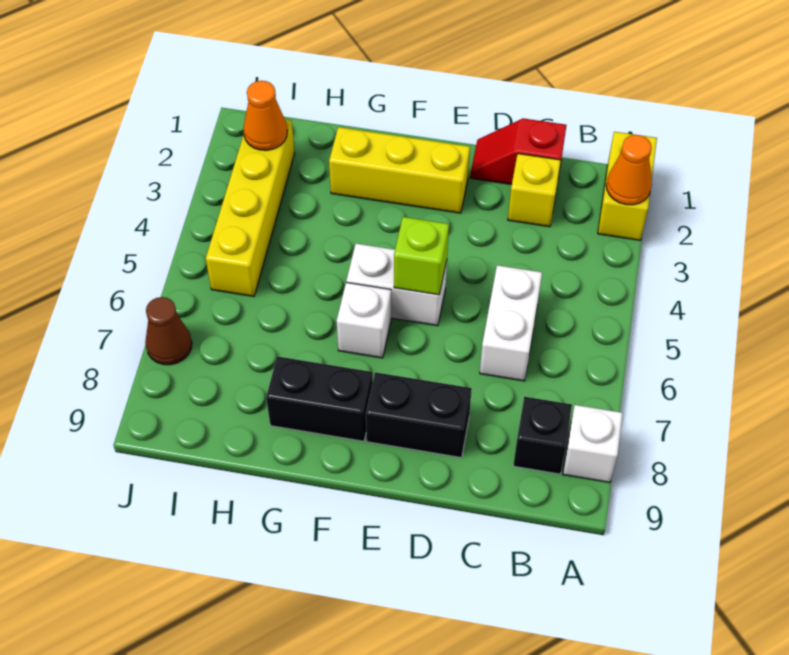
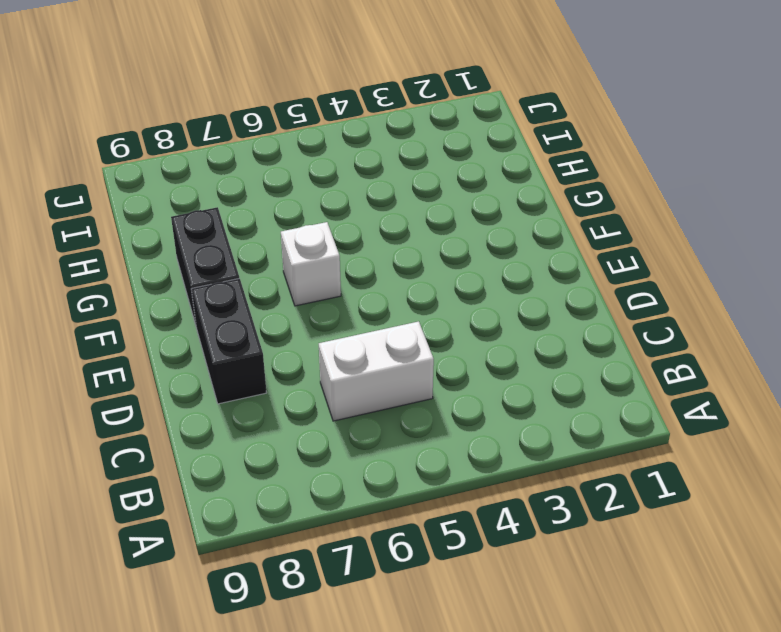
none -> yellow brick A1:A2 level 1
none -> white brick A8 level 1
none -> black brick B8 level 1

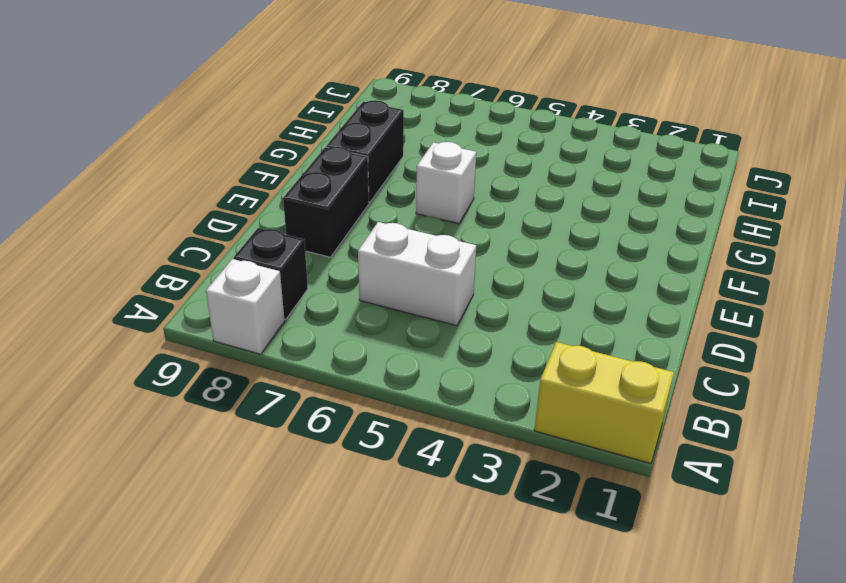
none -> red slope C1:D1 level 1 top C
none -> yellow brick C2 level 1
none -> yellow brick E2:G2 level 1

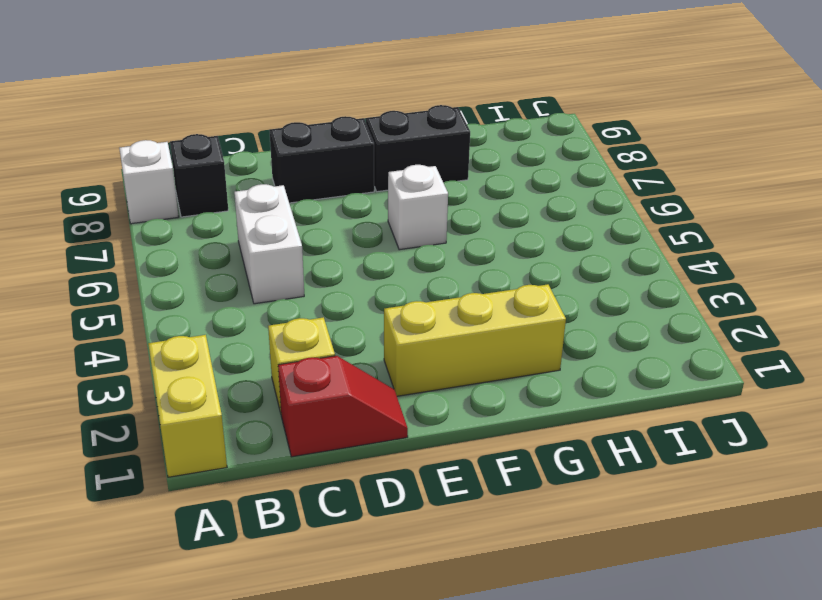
none -> white brick E5:F5 level 1
none -> yellow brick I2:I5 level 1
none -> brown cone J7 level 1

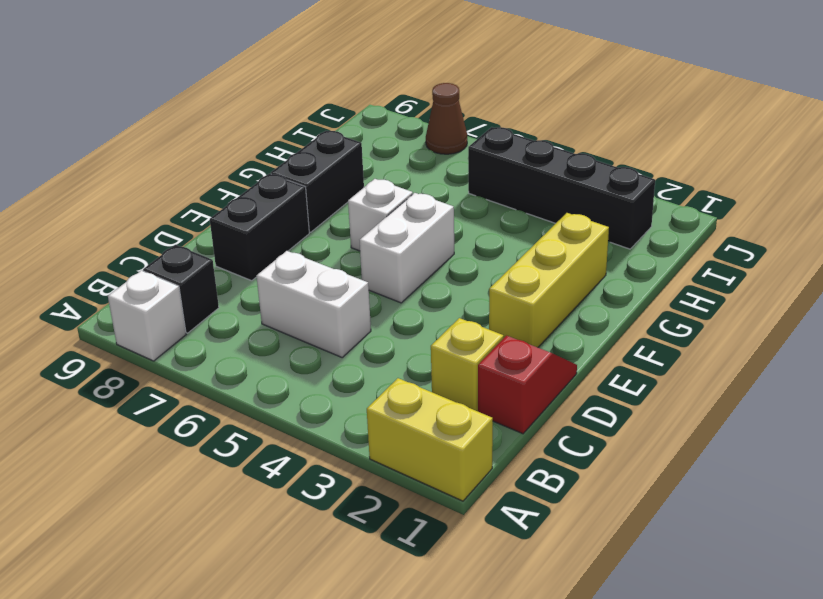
black brick I2:I5 level 1 -> yellow brick I2:I5 level 1
none -> orange cone A2 level 2
none -> lime brick E5 level 2
none -> orange cone I2 level 2

